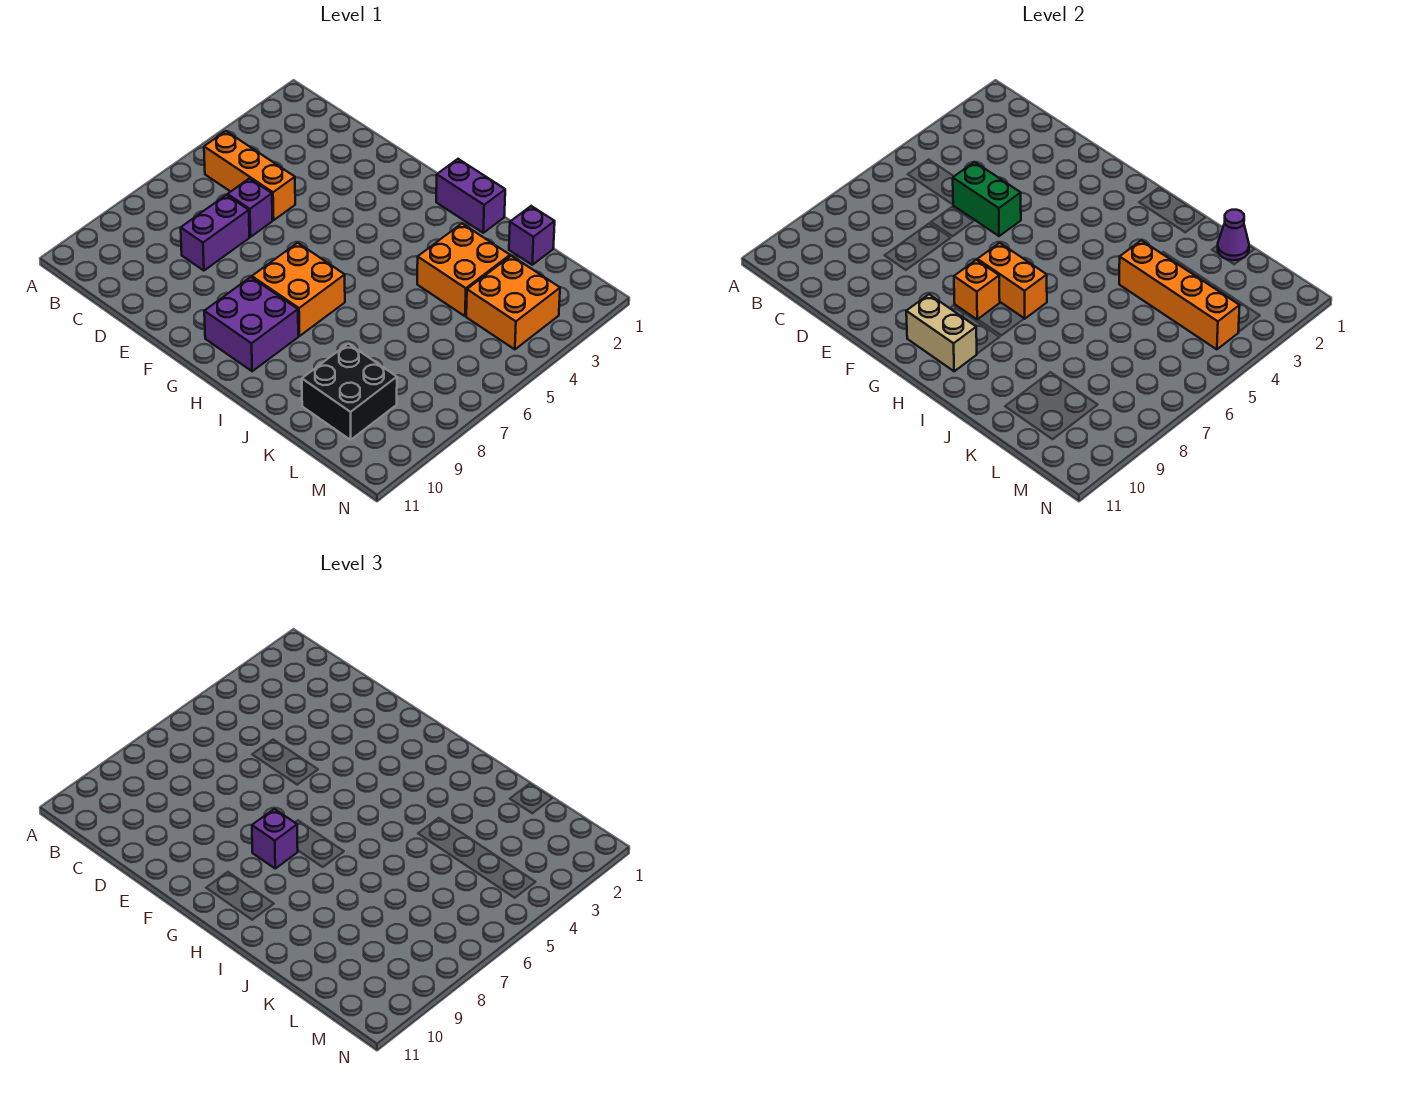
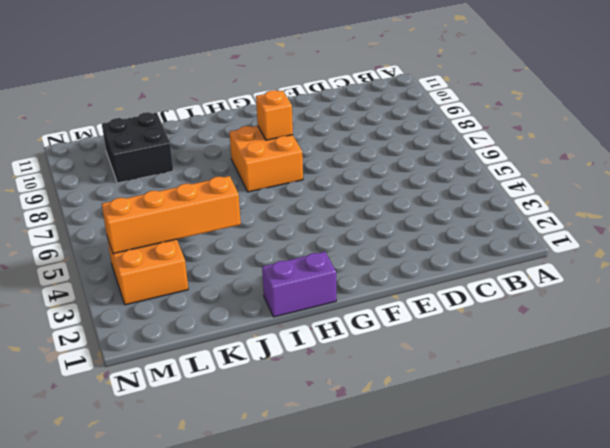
none -> orange brick B5:D5 level 1
none -> purple brick D6 level 1
none -> purple brick D7:D8 level 1

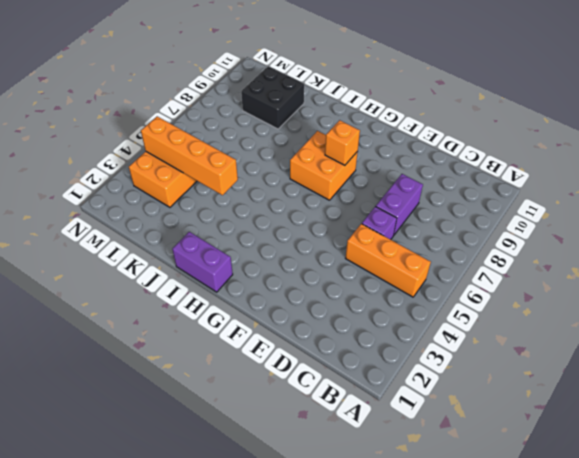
none -> purple brick G9:H10 level 1
none -> orange brick J3:K4 level 1
none -> purple brick K1 level 1

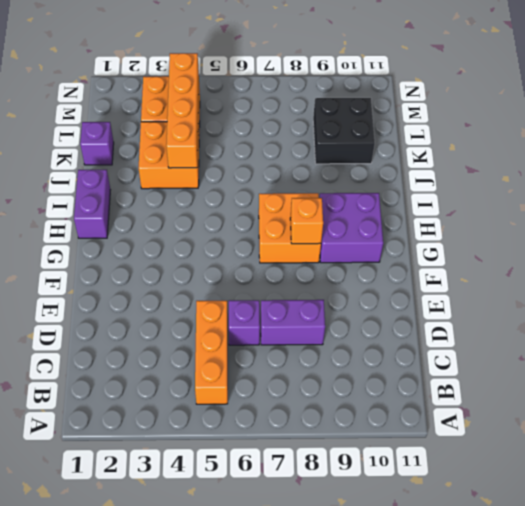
none -> green brick D5:E5 level 2
none -> orange brick G7:H7 level 2
none -> tan brick G10:H10 level 2

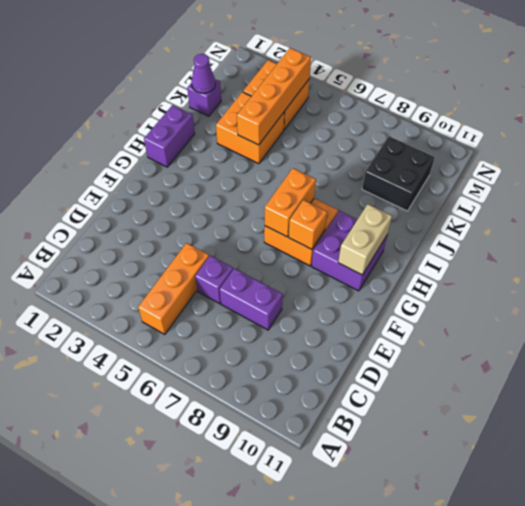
none -> green brick D5:E5 level 2
none -> purple brick G8 level 3

